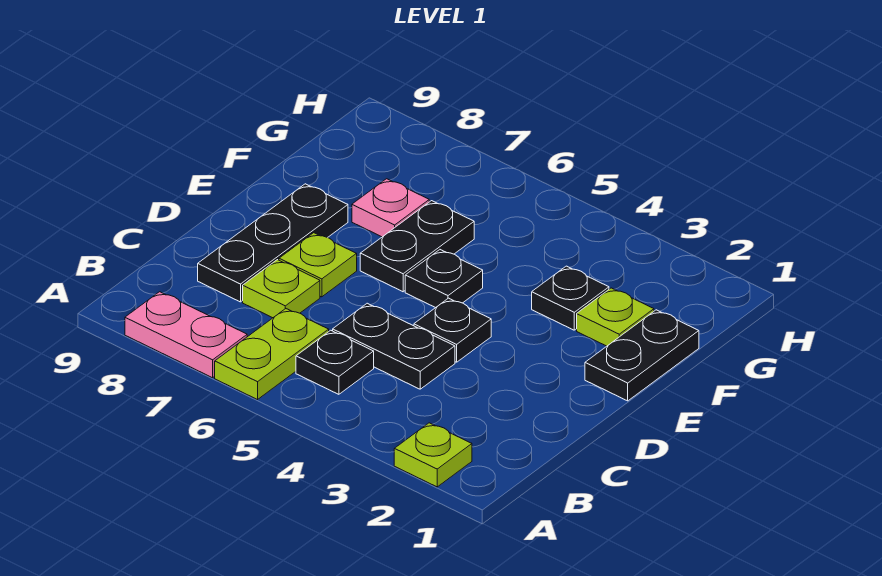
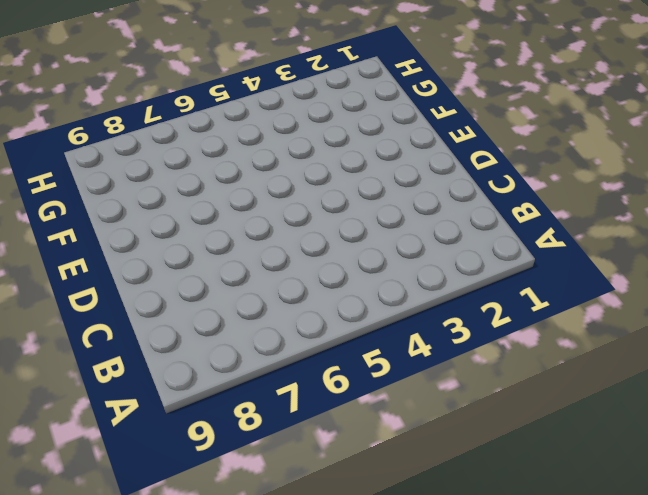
none -> lime plate A2 level 1
none -> lime plate A6:B6 level 1
none -> pink plate A7:A8 level 1

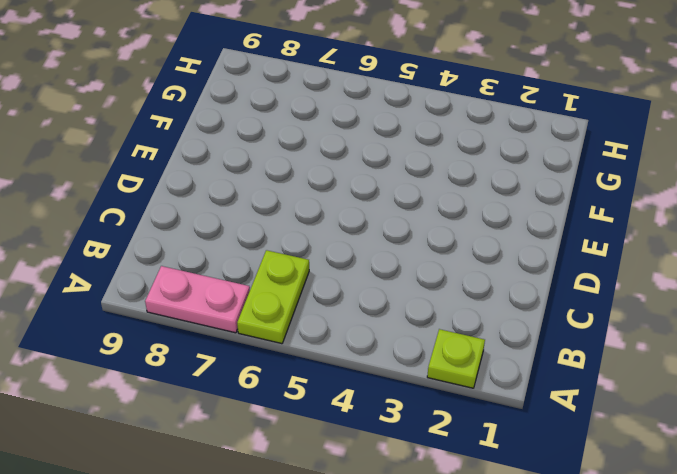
none -> black plate B5 level 1
none -> black plate C4:C5 level 1
none -> lime plate C7 level 1

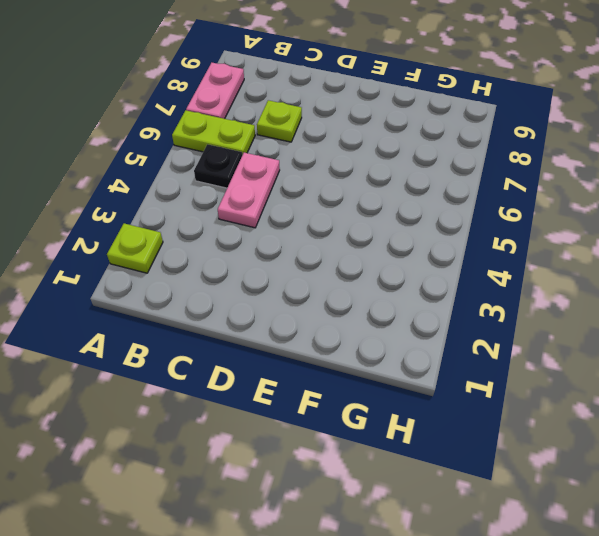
pink plate C4:C5 level 1 -> black plate C4:C5 level 1
none -> black plate C8:E8 level 1
none -> black plate D4 level 1
none -> lime plate D7 level 1

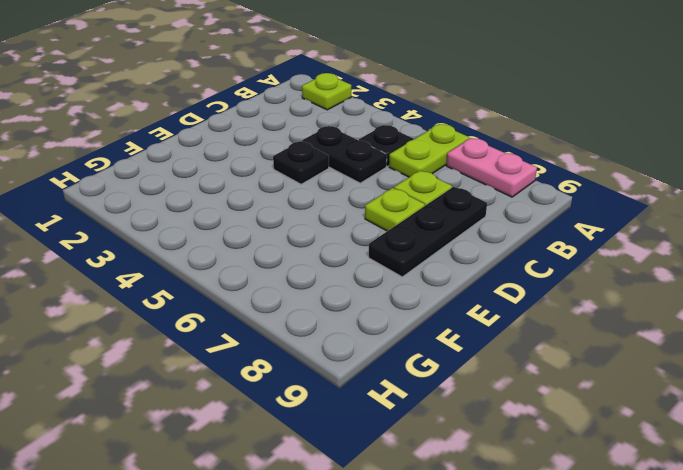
none -> black plate E1:F1 level 1
none -> black plate E5 level 1
none -> black plate E6:F6 level 1

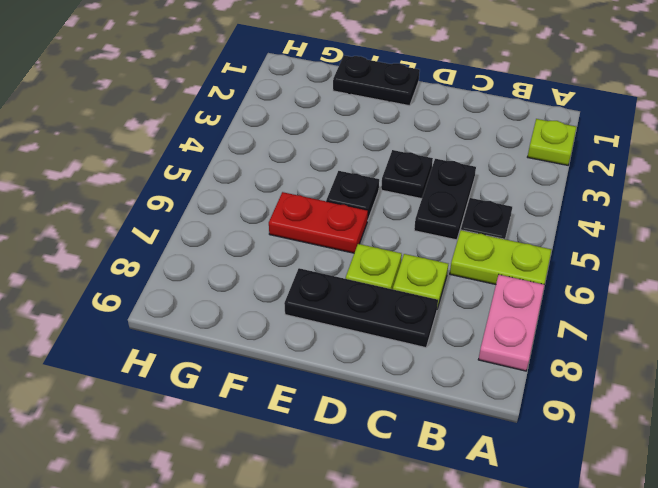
red plate E6:F6 level 1 -> black plate E6:F6 level 1
none -> lime plate F2 level 1
none -> black plate F3 level 1
none -> pink plate F7 level 1

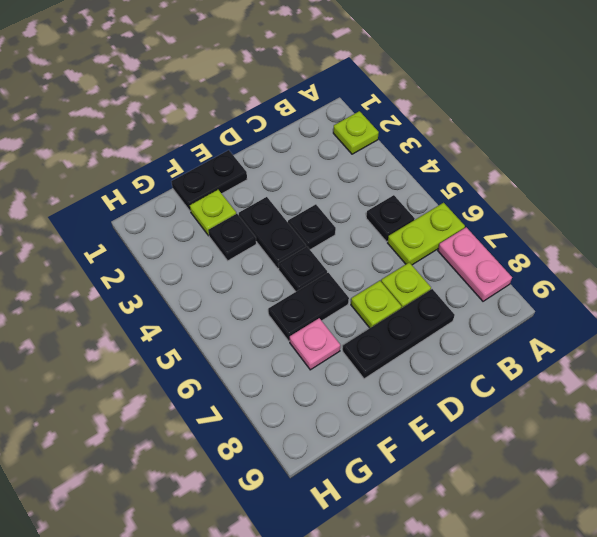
black plate E3:E4 level 1 -> black plate C4:C5 level 1

